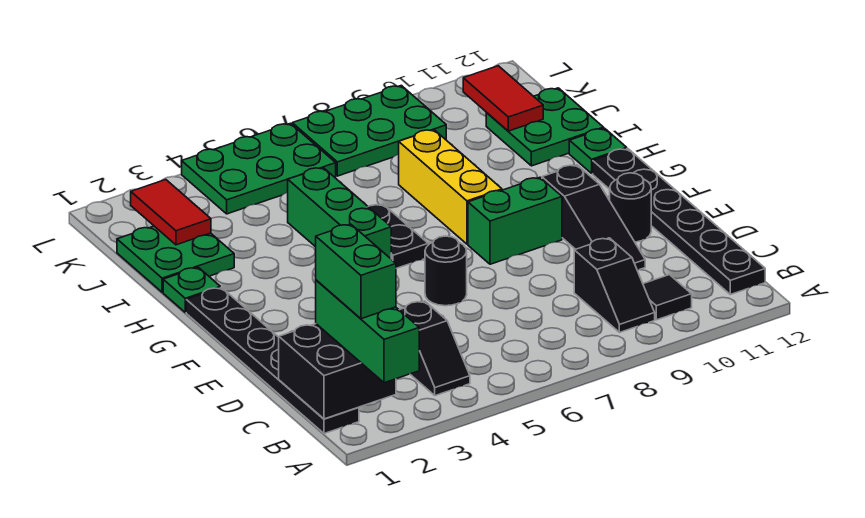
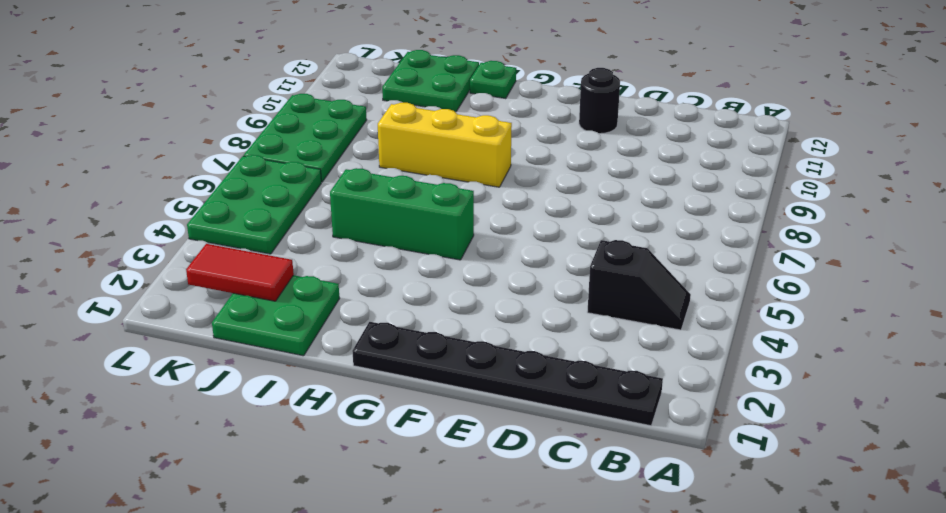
none -> black slope B9:C9 level 1 top C
none -> black tile B10 level 1
none -> black plate B12:G12 level 1

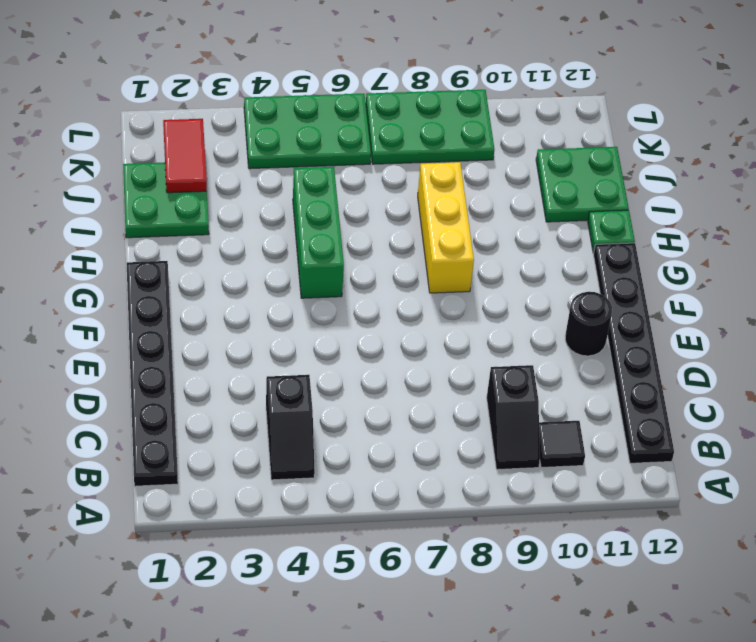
none -> black slope D10:F10 level 1 top F
none -> black round brick E6 level 1
none -> green brick F8:F9 level 1

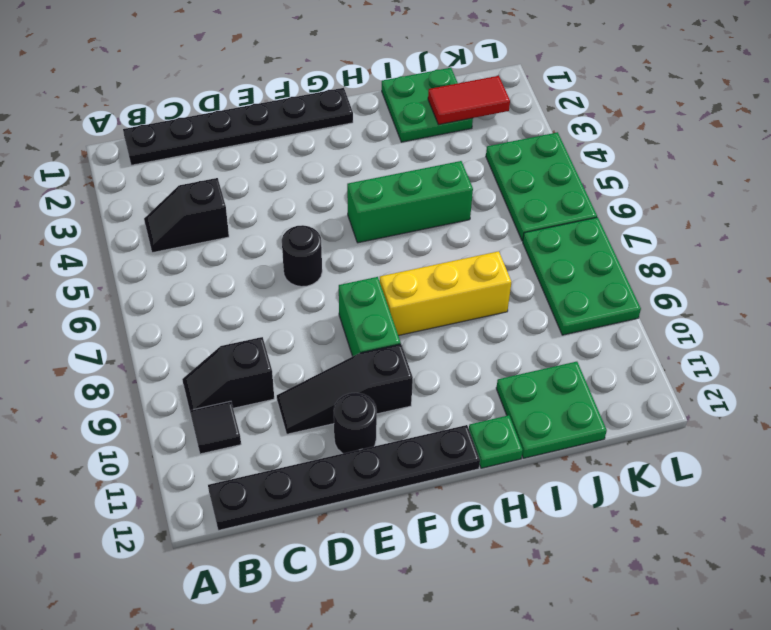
none -> black plate G6:H6 level 1
none -> green plate H1 level 1
none -> black brick B1:C2 level 2

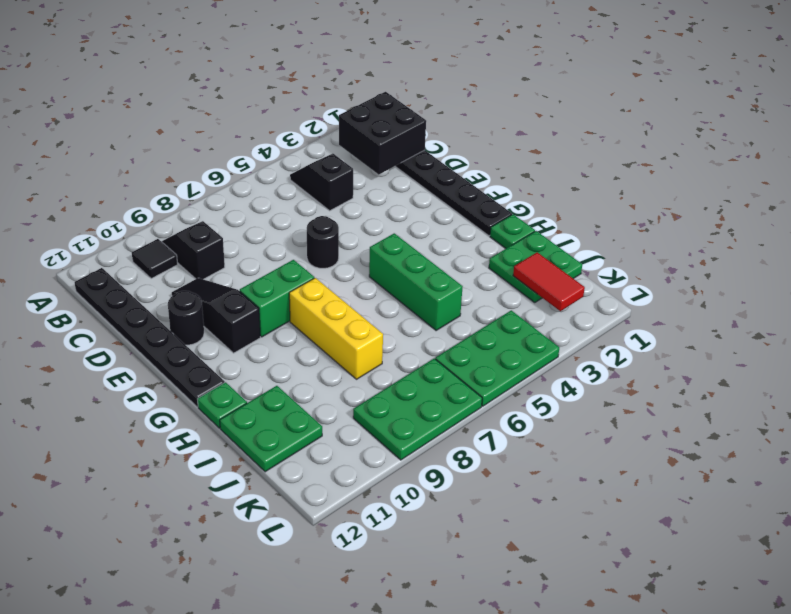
none -> black plate G6:H6 level 1
none -> red tile J11:K11 level 2
none -> green brick A2:C2 level 3

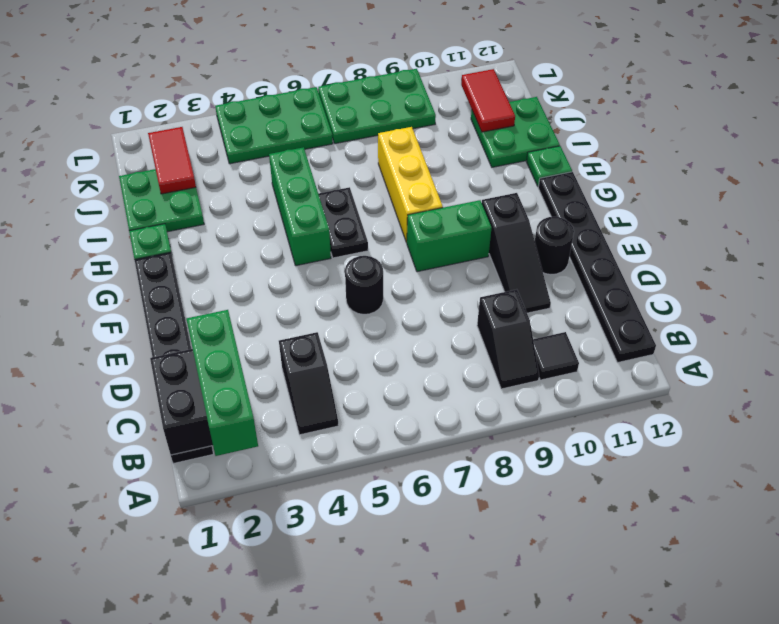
none -> green brick B2:C2 level 4

